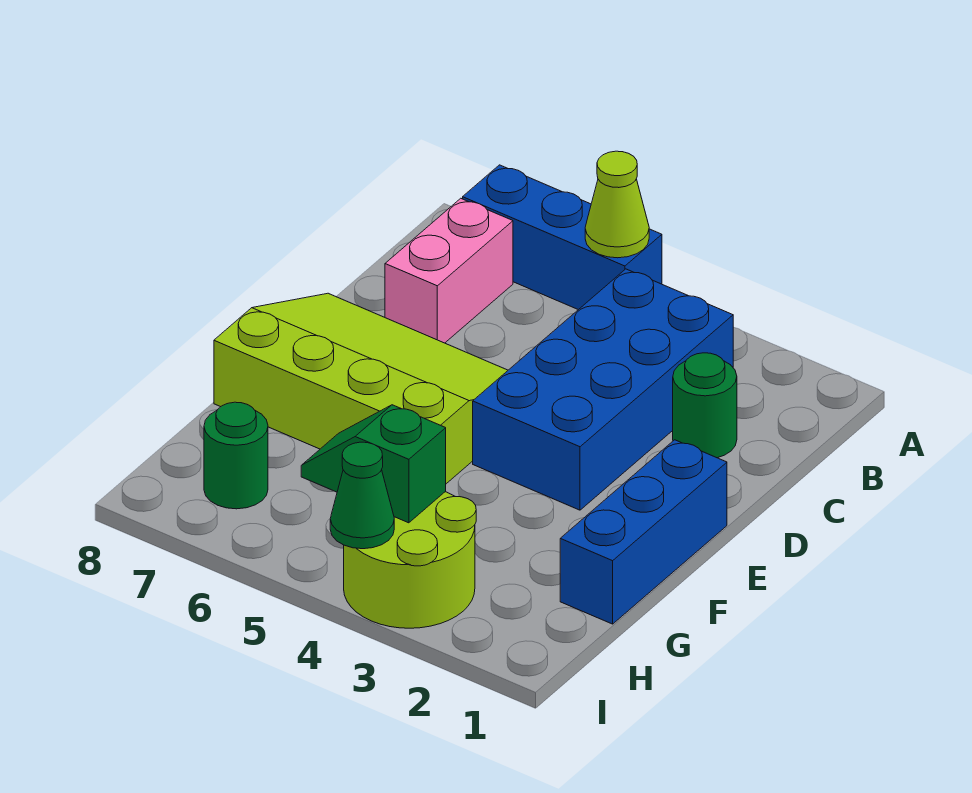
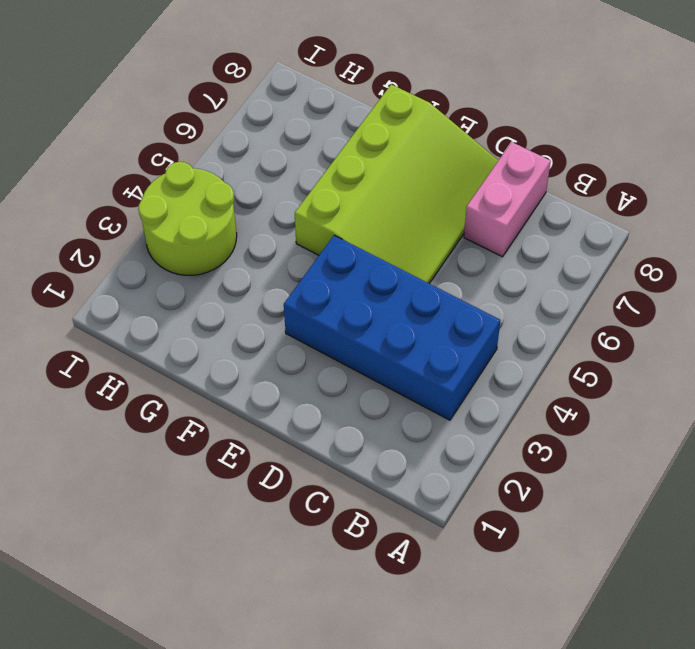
pink brick C7:C8 level 1 -> pink brick B7:C7 level 1
none -> blue brick A5:A7 level 1
none -> green round brick C2 level 1

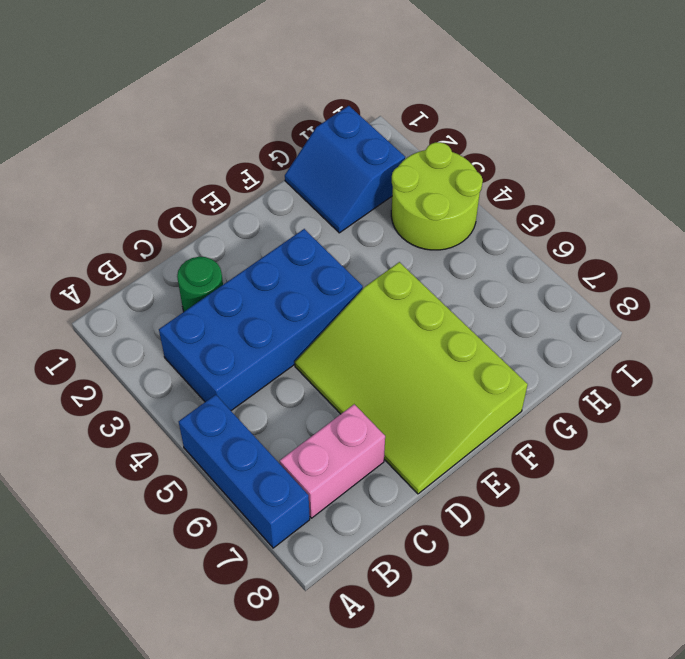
blue slope G1:H2 level 1 top H -> blue brick E1:G1 level 1
none -> green round brick H7 level 1
none -> lime cone A5 level 2

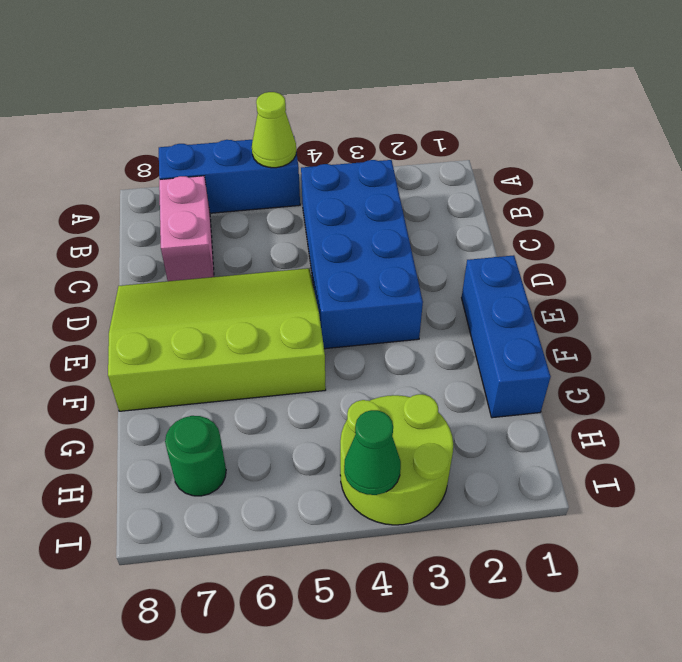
none -> green round brick C2 level 1
none -> green slope H4:H5 level 2 top 4

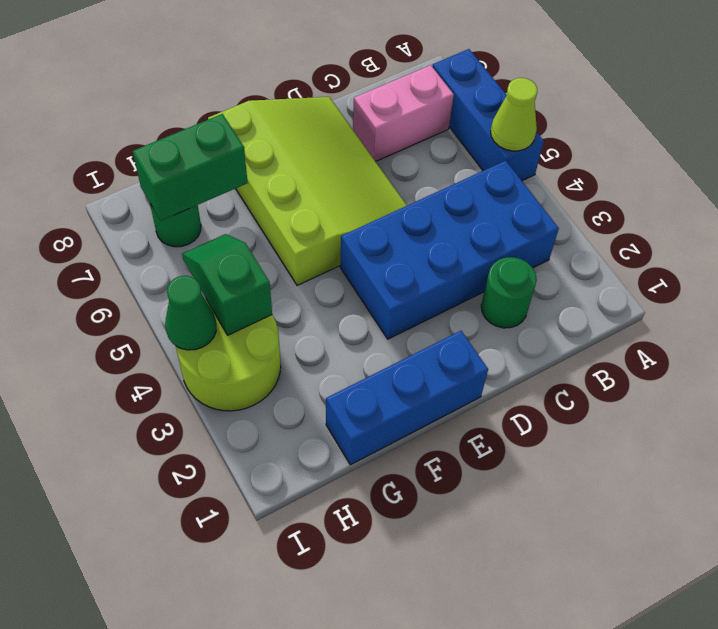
green brick G7:H7 level 2 -> none

